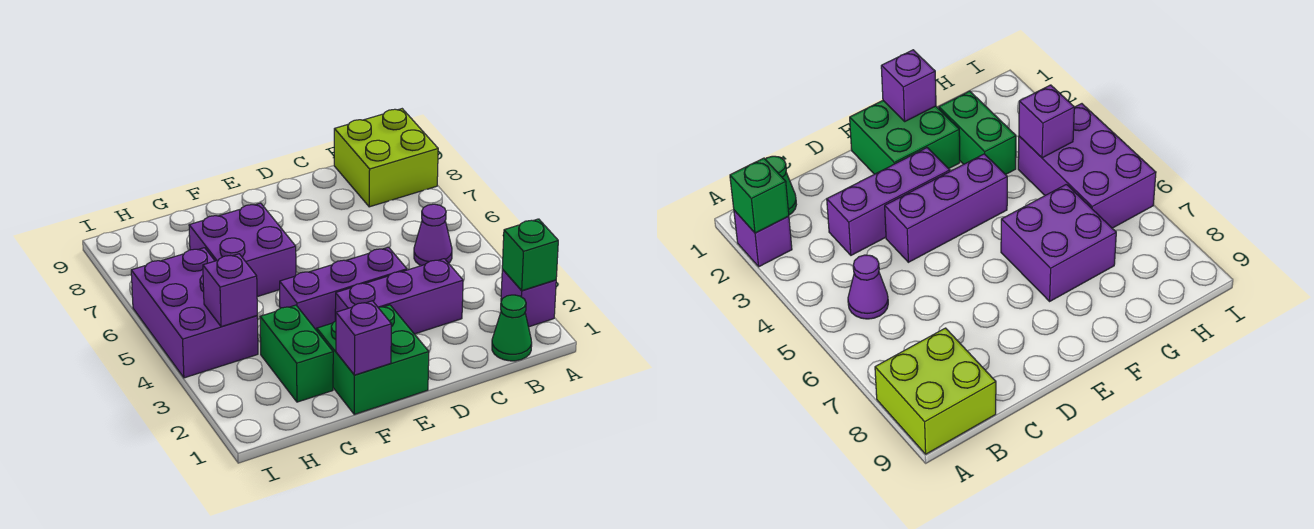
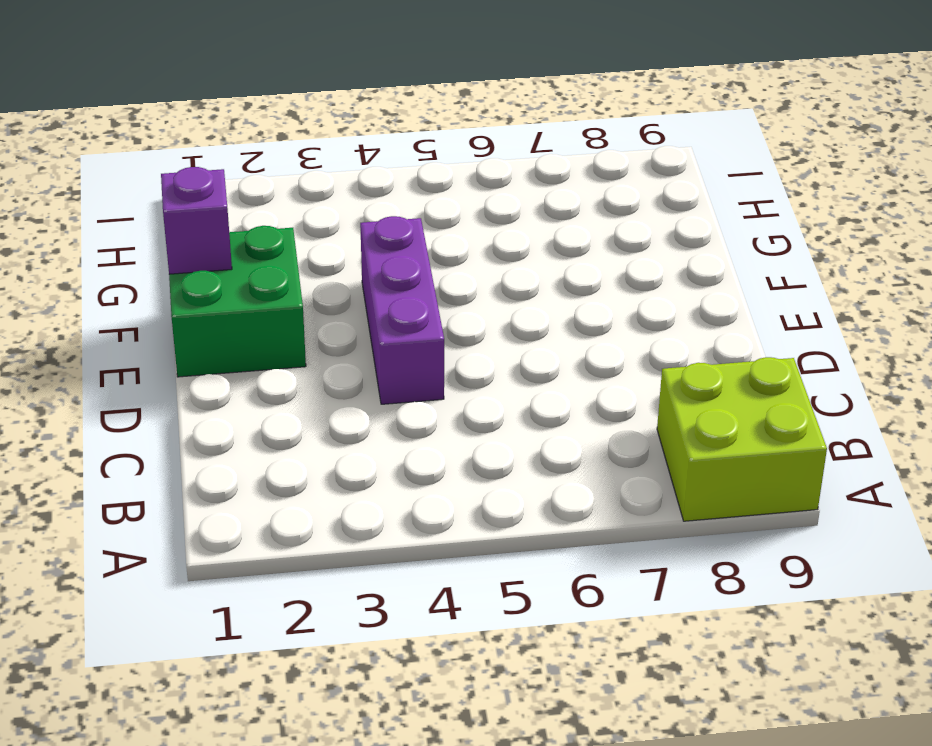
none -> purple brick A2 level 1
none -> green cone B1 level 1
none -> purple cone B5 level 1

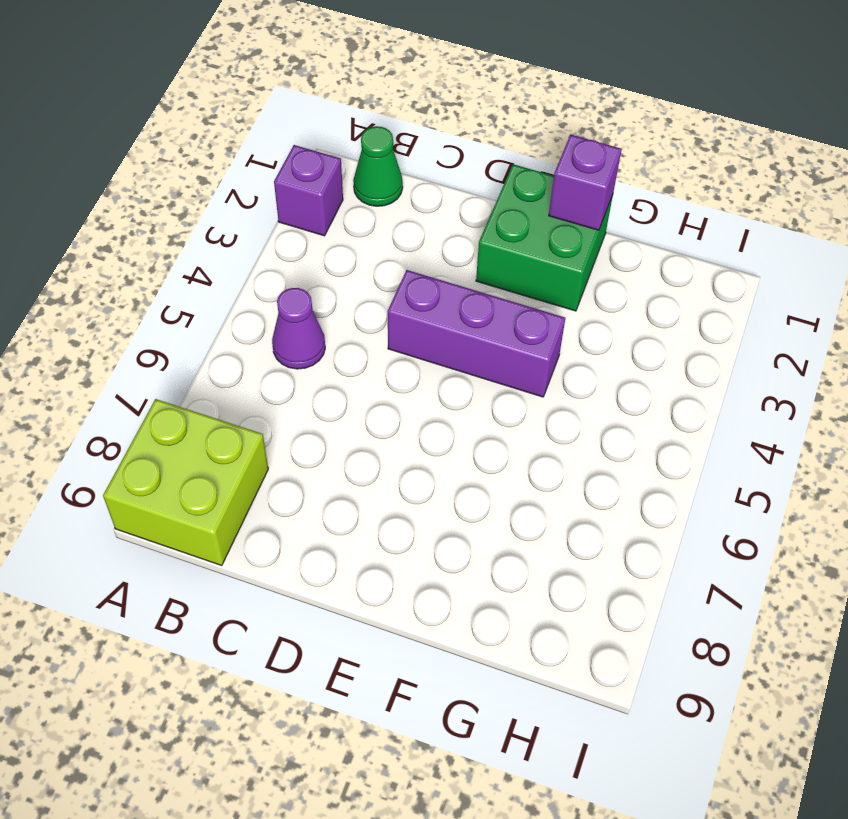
none -> purple brick C3:E3 level 1
none -> purple brick F6:G7 level 1
none -> green brick G2:G3 level 1

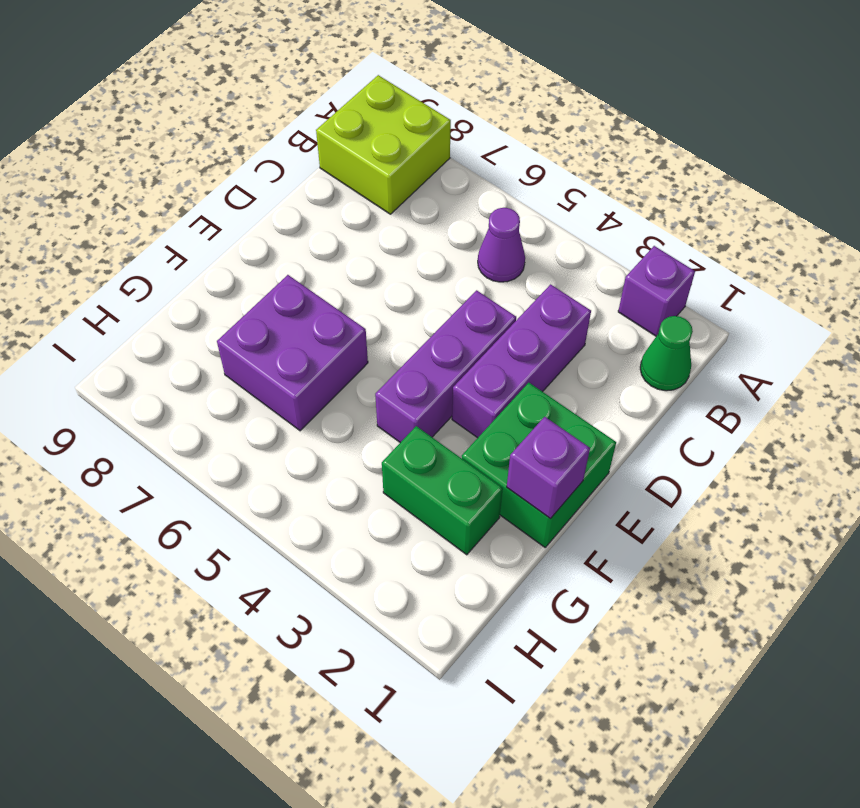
none -> purple brick H4:I6 level 1
none -> green brick A2 level 2
none -> purple brick H4 level 2

